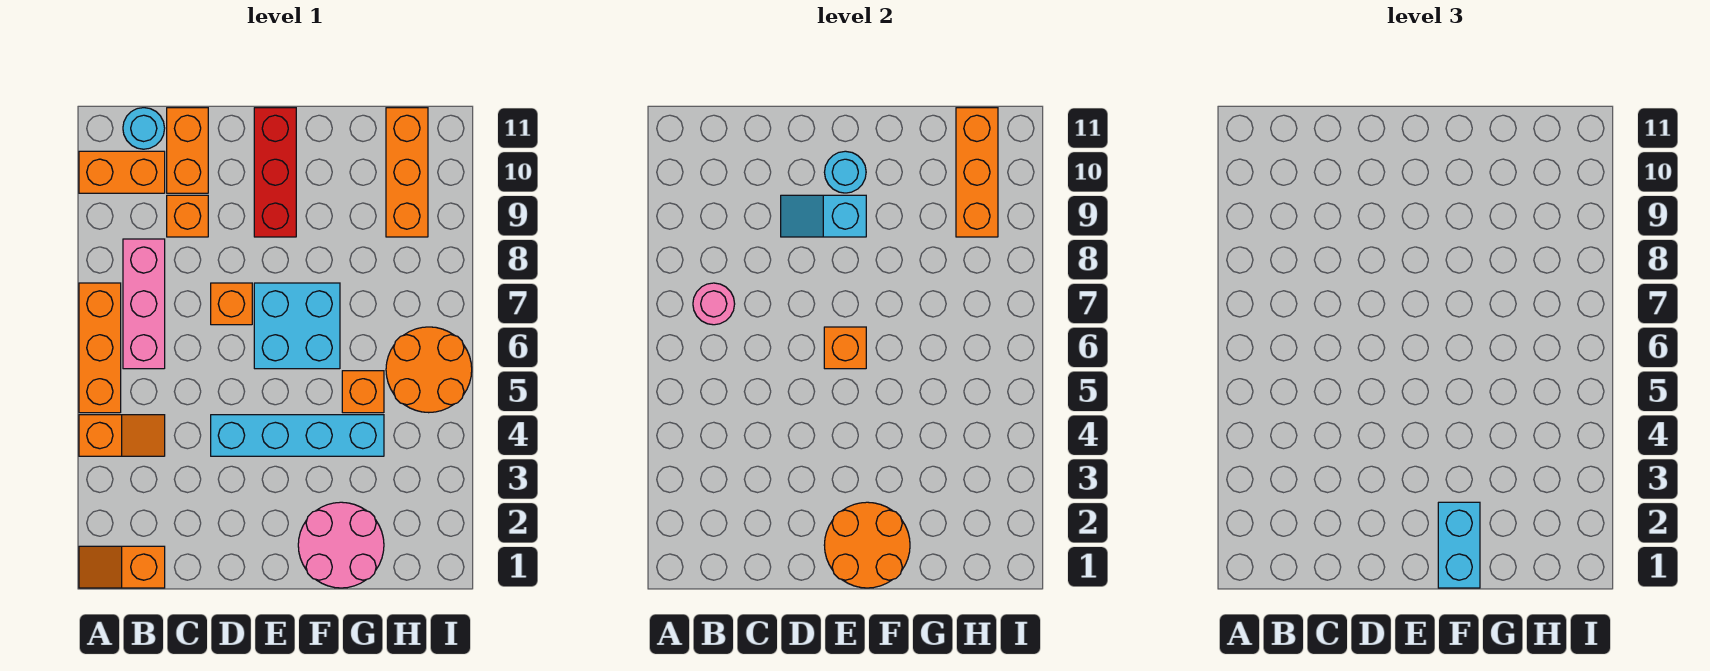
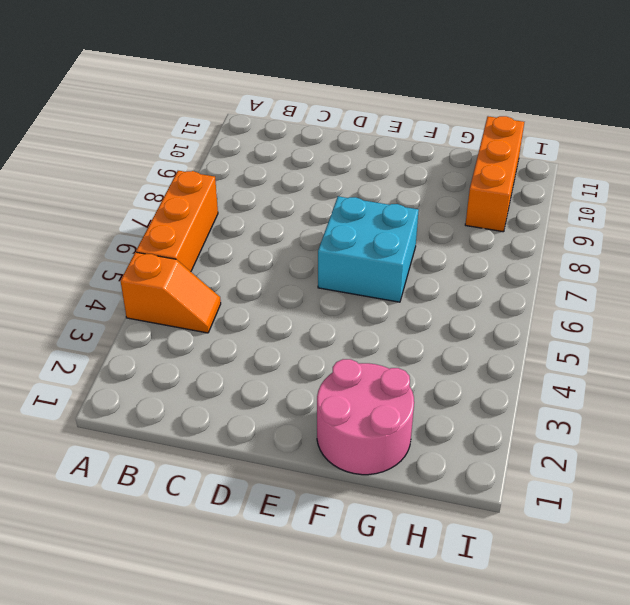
none -> orange slope A1:B1 level 1 top B
none -> orange brick A10:B10 level 1
none -> pink brick B6:B8 level 1

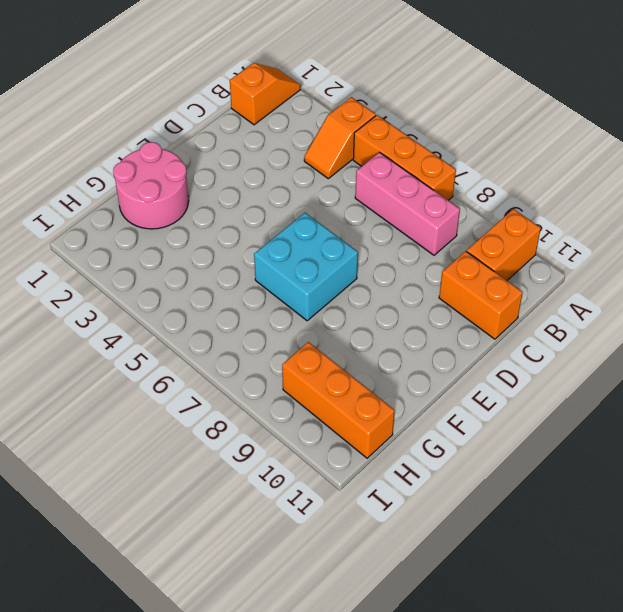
none -> cyan round brick B11 level 1
none -> orange brick C9 level 1
none -> cyan brick D4:G4 level 1

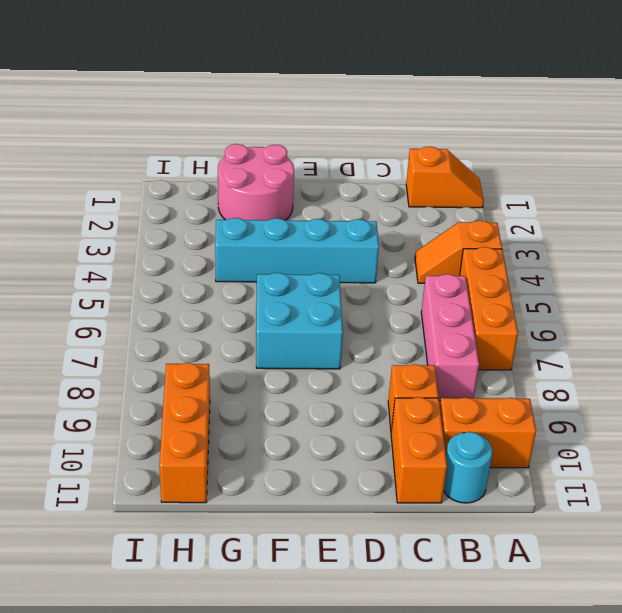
none -> orange brick D7 level 1
none -> red brick E9:E11 level 1
none -> orange brick G5 level 1

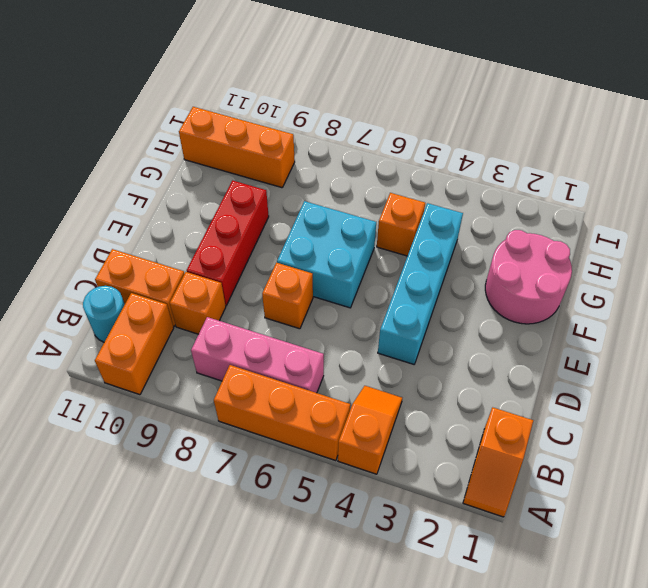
red brick D9:F9 level 1 -> red brick E9:E11 level 1
none -> orange round brick H5:I6 level 1
none -> pink round brick B7 level 2
none -> cyan slope D9:E9 level 2 top E

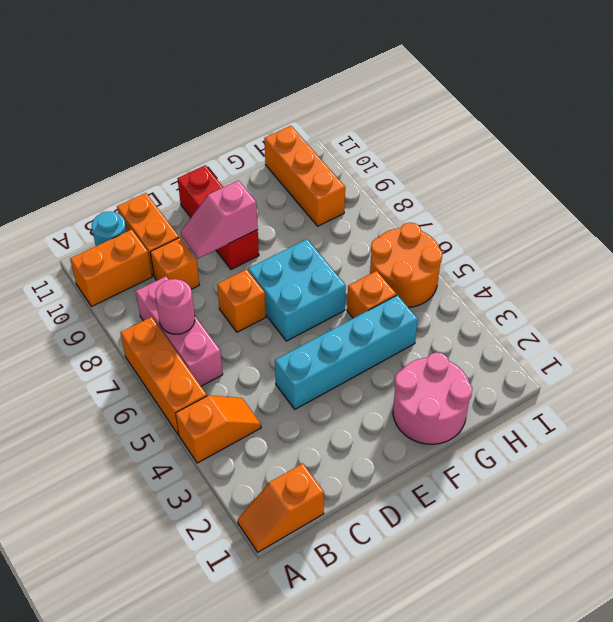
pink slope D9:E9 level 2 top E -> cyan slope D9:E9 level 2 top E
none -> orange round brick E1:F2 level 2
none -> orange brick E6 level 2
none -> cyan round brick E10 level 2

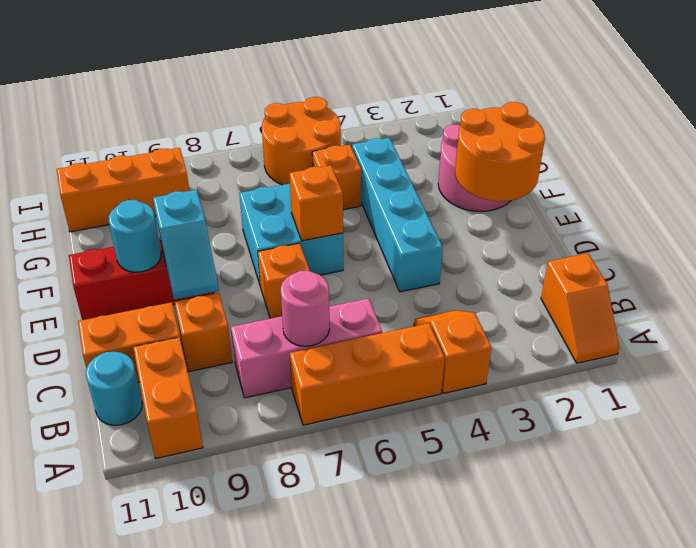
none -> orange brick H9:H11 level 2
none -> cyan brick F1:F2 level 3

